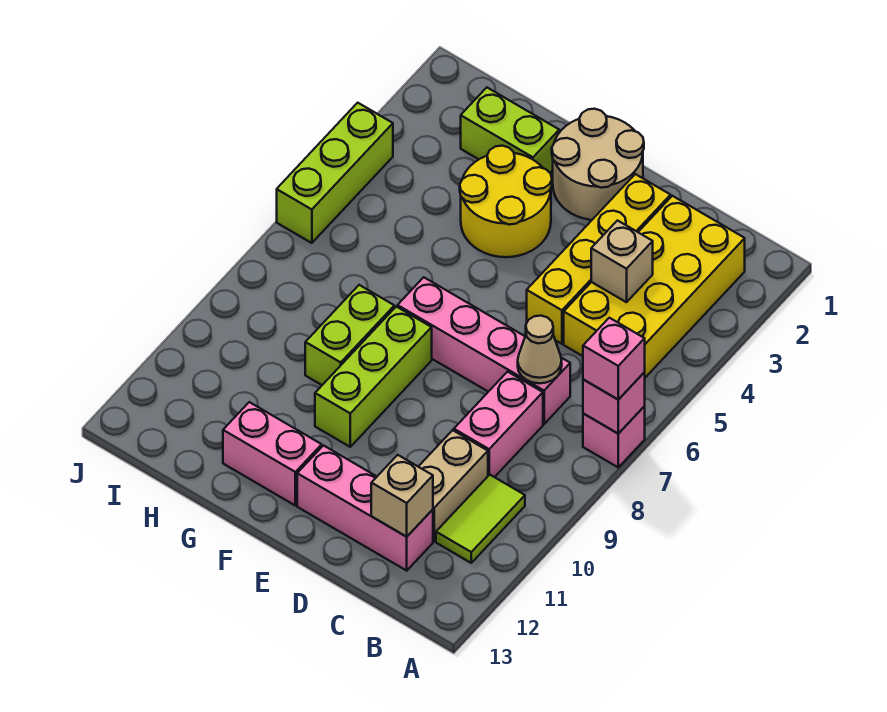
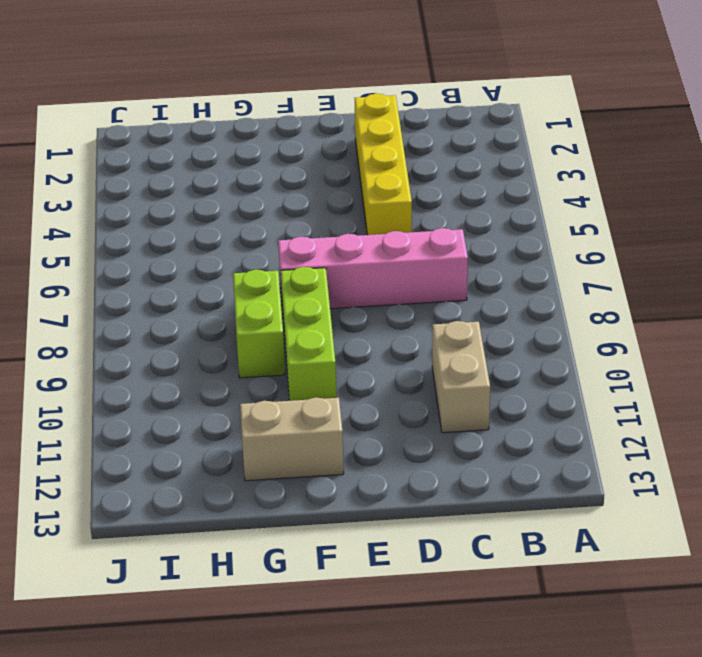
tan brick F12:G12 level 1 -> pink brick F12:G12 level 1
none -> pink brick A7 level 1
none -> yellow brick B2:C5 level 1
none -> lime tile B10:B11 level 1

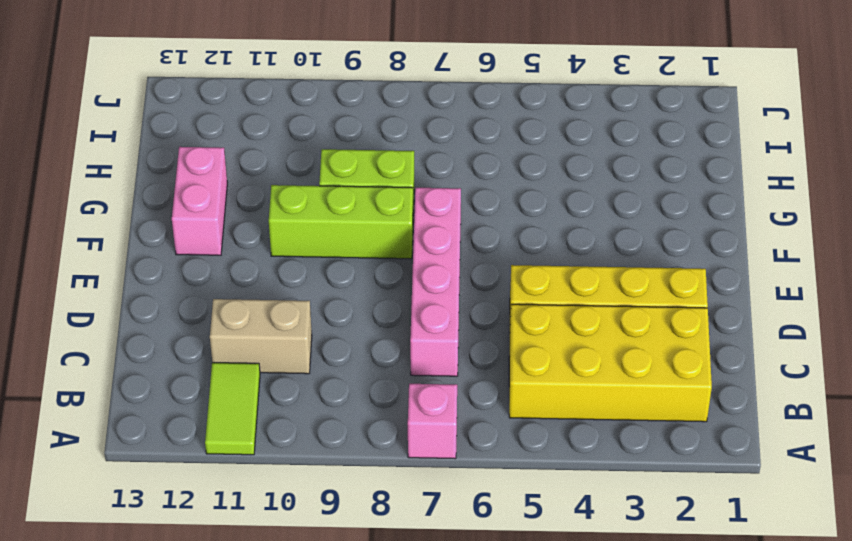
lime tile A11:B11 level 1 -> lime tile B10:B11 level 1
none -> pink brick C8:C9 level 1
none -> pink brick C12:E12 level 1
none -> tan round brick E1:F2 level 1

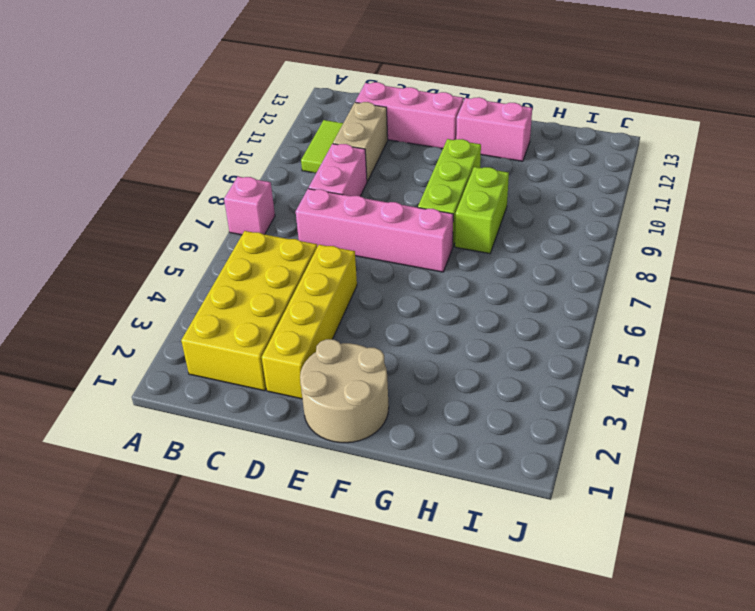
none -> yellow round brick F3:G4 level 1
none -> lime brick G2:H2 level 1
none -> lime brick J4:J6 level 1

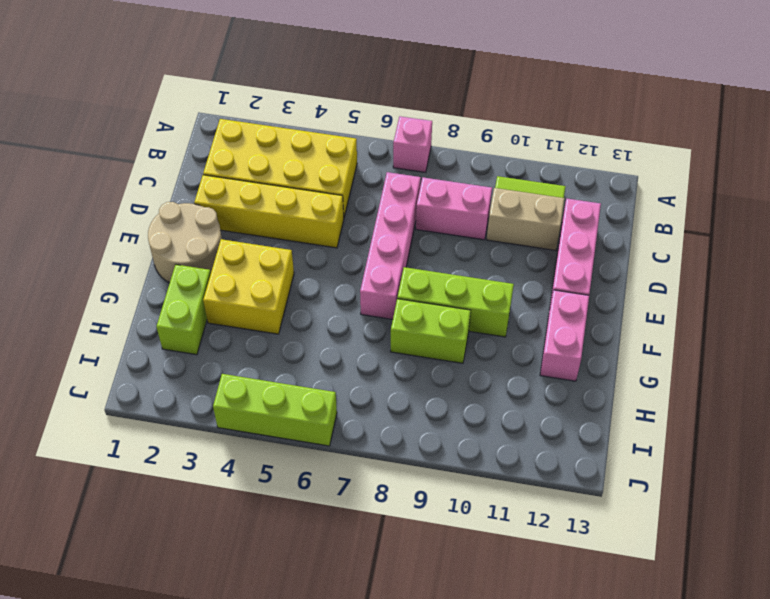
yellow brick F3:G4 level 1 -> yellow round brick F3:G4 level 1
none -> pink brick A7 level 2
none -> tan brick C4 level 2
none -> tan cone C7 level 2

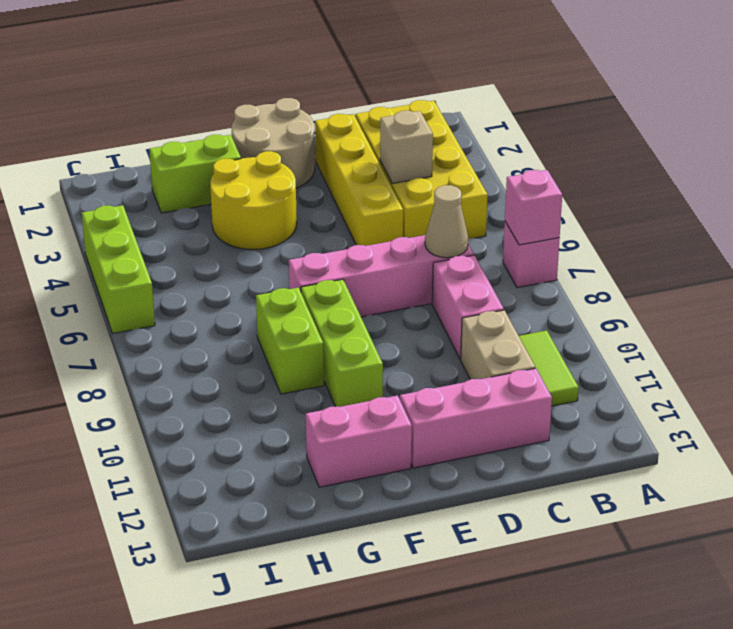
none -> tan brick C12 level 2
none -> pink brick A7 level 3

